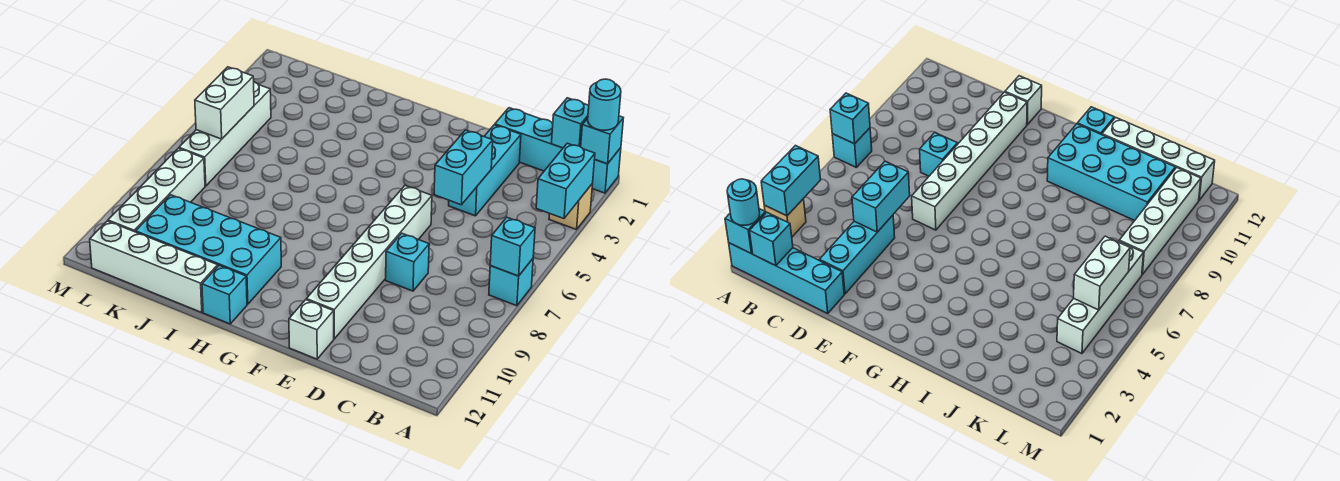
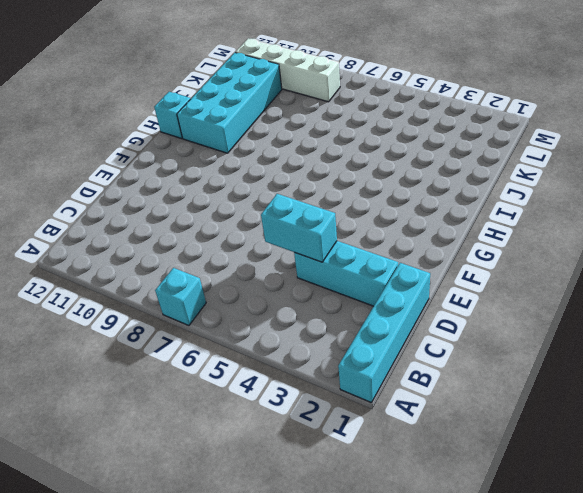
none -> tan brick A3 level 1
none -> cyan brick D8 level 1
none -> white brick E6:E11 level 1

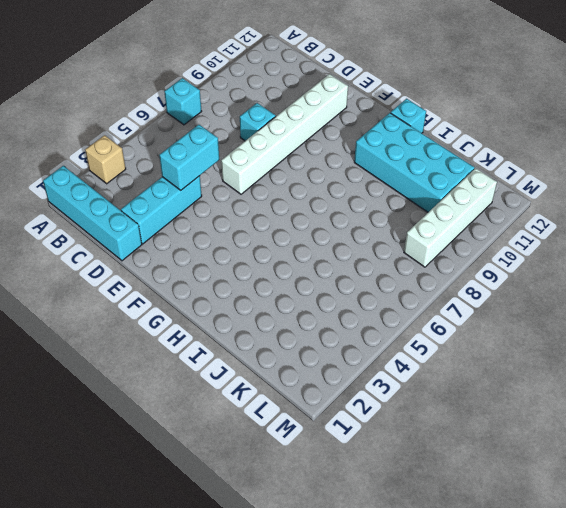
none -> white brick E12 level 1
none -> white brick I12:L12 level 1
none -> white brick L4:L7 level 1

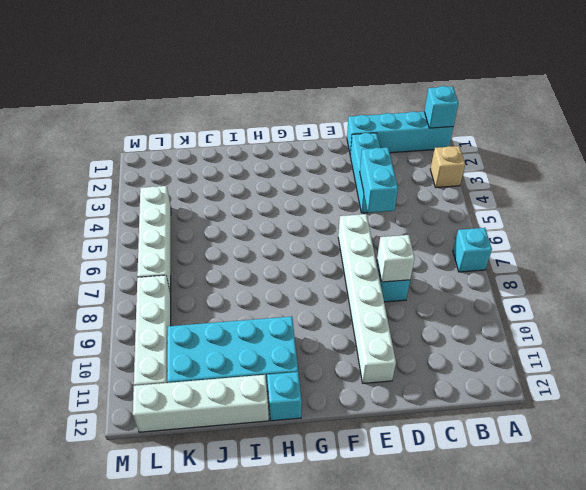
white brick D8 level 2 -> white brick E12 level 1
none -> cyan brick A3:A4 level 2
none -> cyan brick A7 level 2
none -> cyan brick B1 level 2

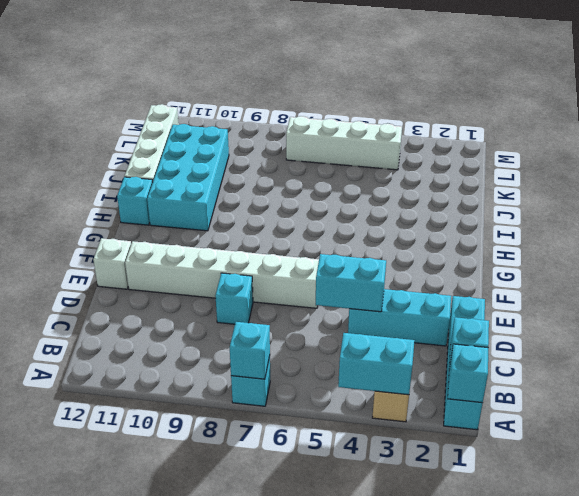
none -> white brick L8:L11 level 1
none -> white brick L5:L6 level 2
none -> cyan round brick A1 level 3

